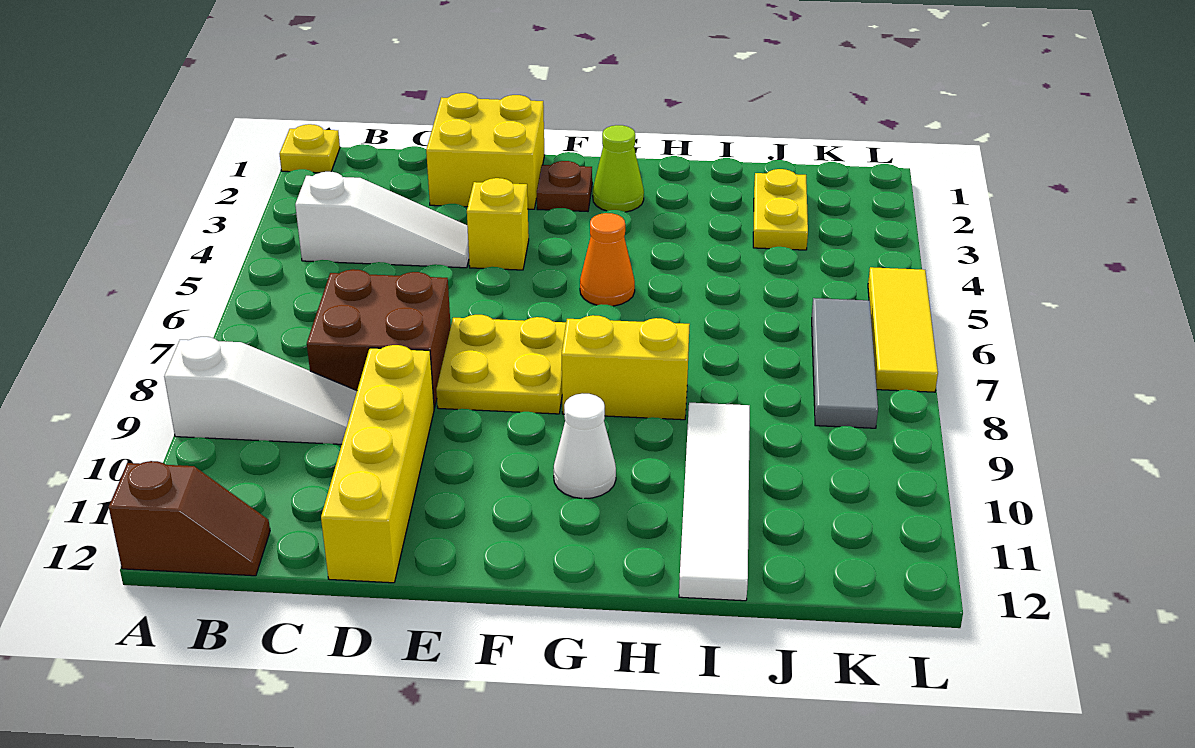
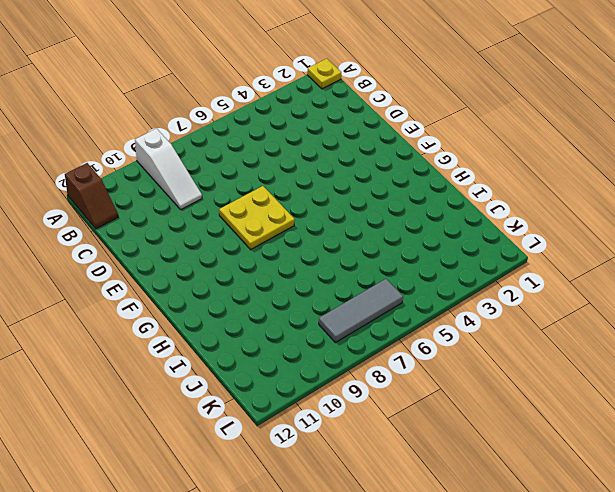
none -> white slope B4:D4 level 1 top B
none -> brown brick C7:D8 level 1
none -> yellow brick D1:E2 level 1

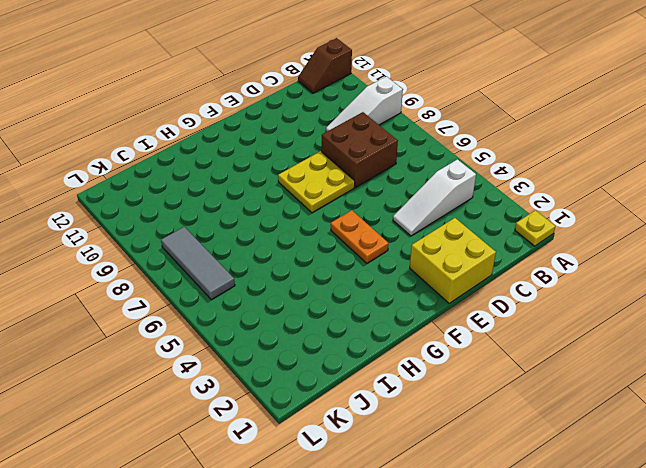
orange plate F4:F5 level 1 -> none
none -> yellow brick D9:D12 level 1
none -> yellow brick E4 level 1
none -> brown plate F2 level 1

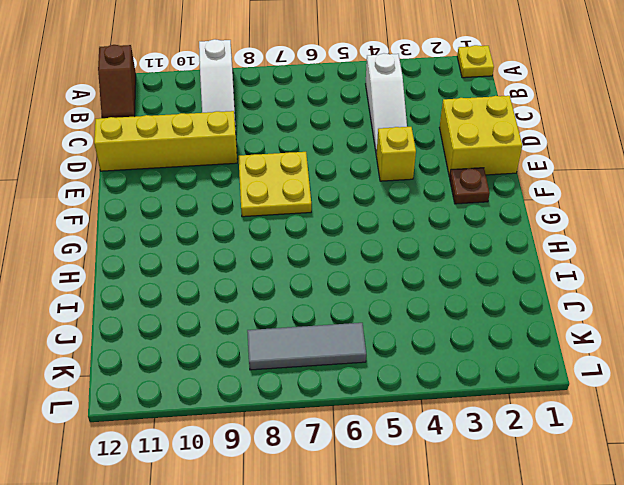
none -> brown brick C7:D8 level 1
none -> lime cone G2 level 1
none -> orange cone G5 level 1

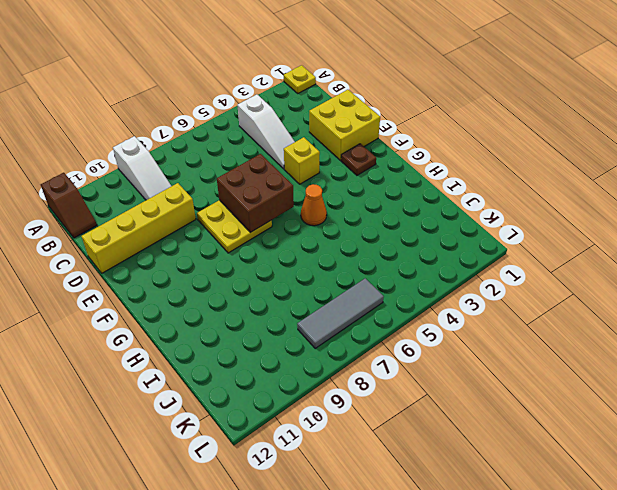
brown brick E6:F7 level 2 -> brown brick C7:D8 level 1
none -> lime cone G2 level 1
none -> yellow brick G8:H8 level 1
none -> white cone G10 level 1

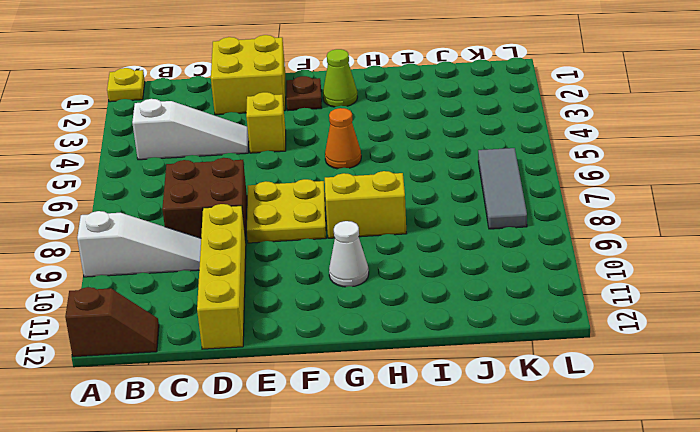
none -> white tile I9:I12 level 1
none -> yellow plate J2:J3 level 1
none -> yellow tile L5:L7 level 1

